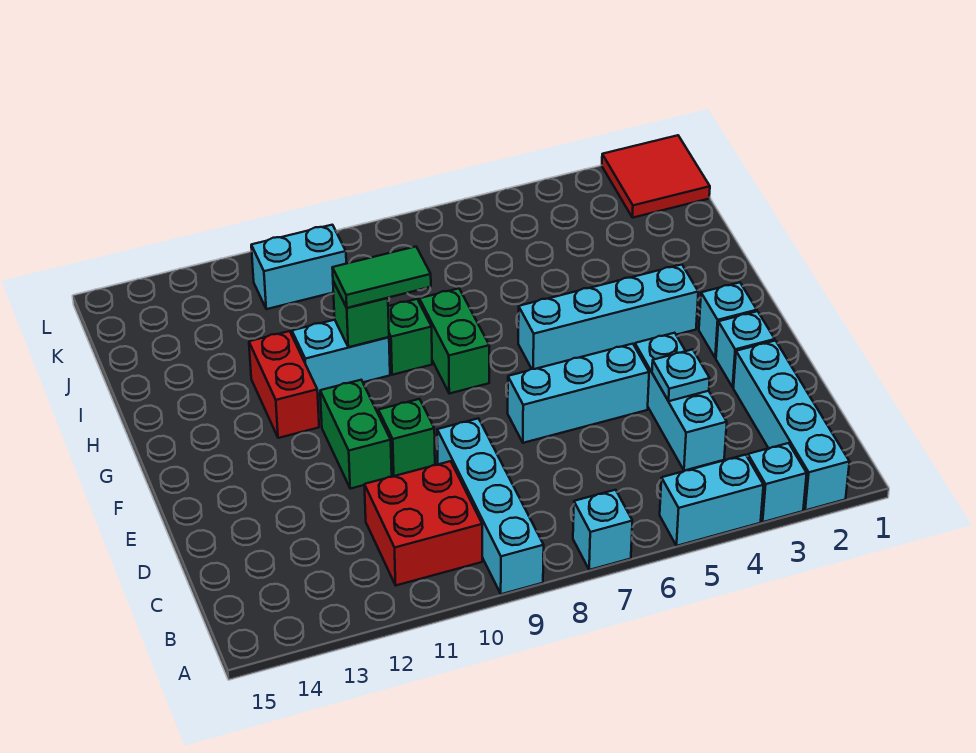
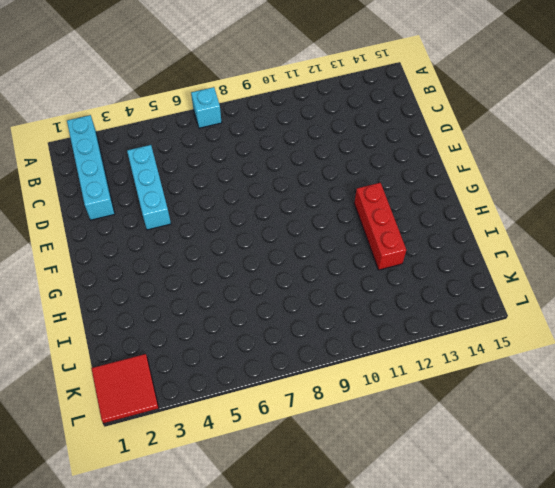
red brick G12:I12 level 1 -> red brick G12:H12 level 1
none -> cyan brick A3 level 1
none -> cyan brick A4:A5 level 1
none -> cyan brick A9:D9 level 1

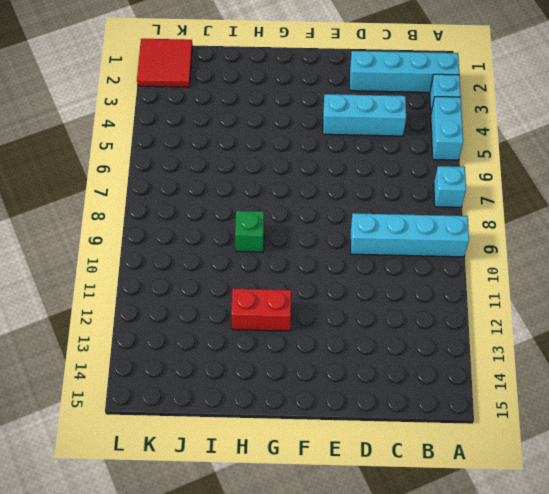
none -> red brick B10:C11 level 1
none -> cyan brick E2 level 1
none -> cyan brick E5:E7 level 1

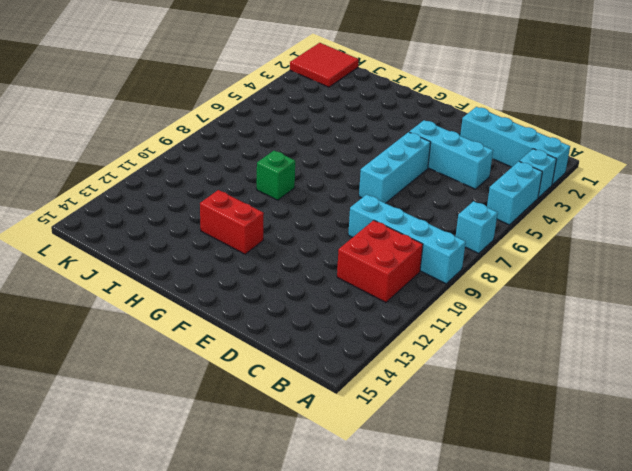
none -> cyan brick E2 level 1
none -> green brick E10 level 1
none -> green brick E11:F11 level 1

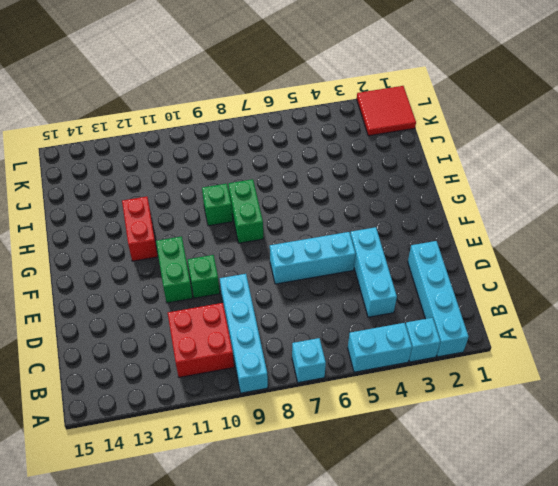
none -> cyan brick E2 level 1
none -> cyan brick F2 level 1
none -> cyan brick G3:G6 level 1

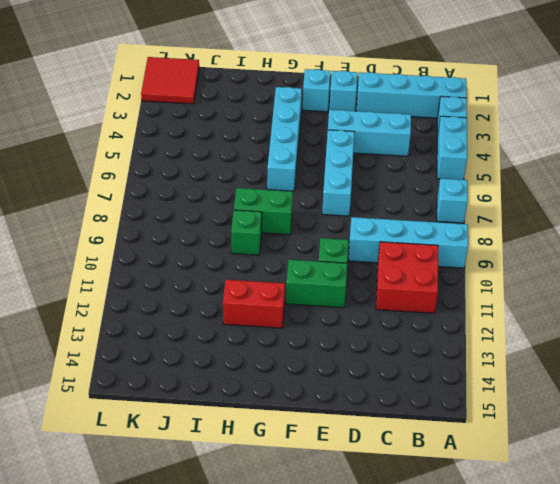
none -> cyan brick H10:H11 level 1
none -> cyan brick K10:K11 level 1
none -> cyan plate D4 level 2

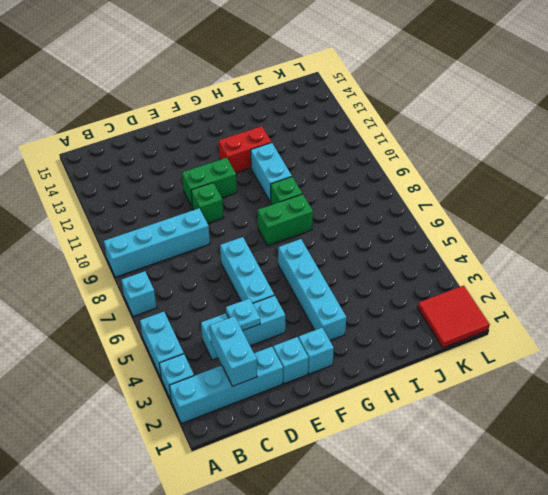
cyan brick C2:C3 level 2 -> cyan brick K10:K11 level 1
none -> red brick B10:C11 level 1
none -> green brick H10 level 2
none -> green tile H9:H10 level 3

